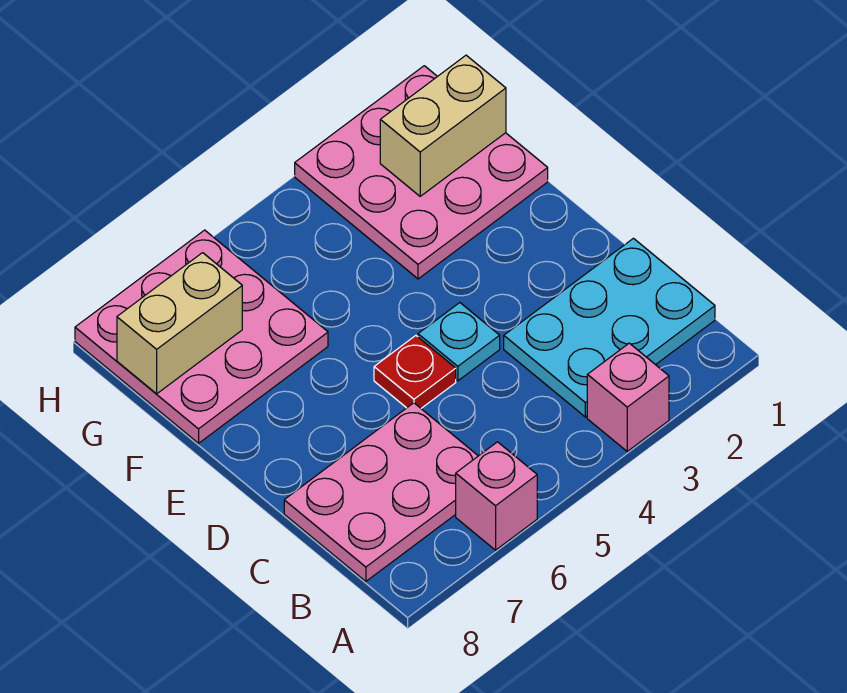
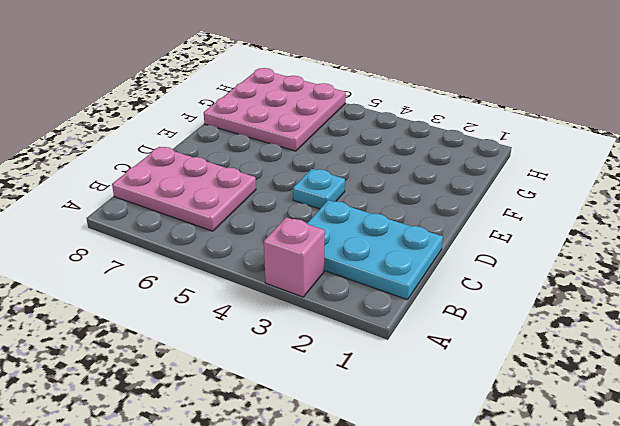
none -> pink brick A6 level 1
none -> red plate D5 level 1

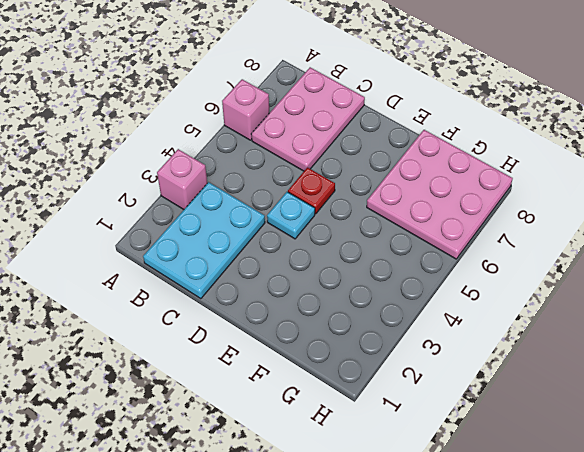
none -> pink plate F1:H3 level 1
none -> tan brick G1:G2 level 2

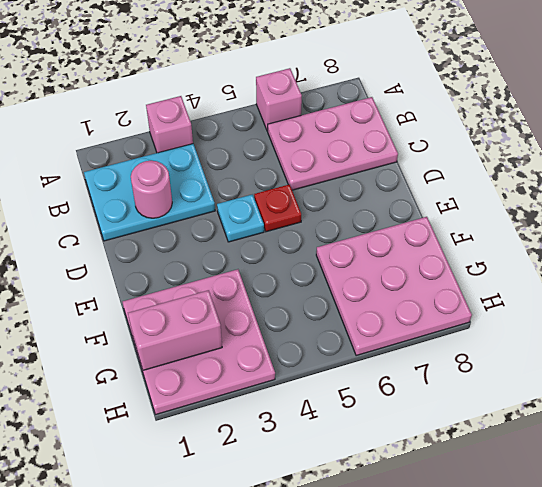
pink round brick C2 level 2 -> none
pink brick G1:G2 level 2 -> tan brick G1:G2 level 2
none -> tan brick G7:G8 level 2

